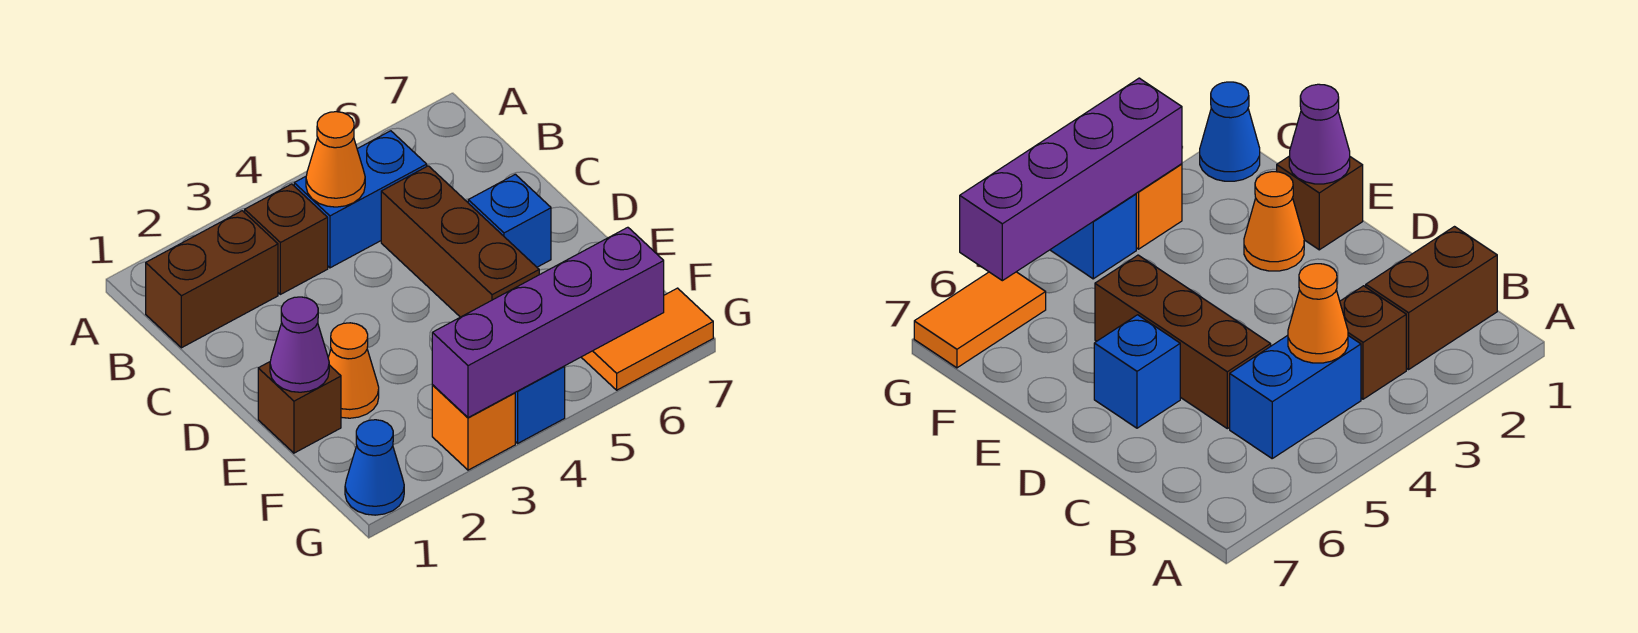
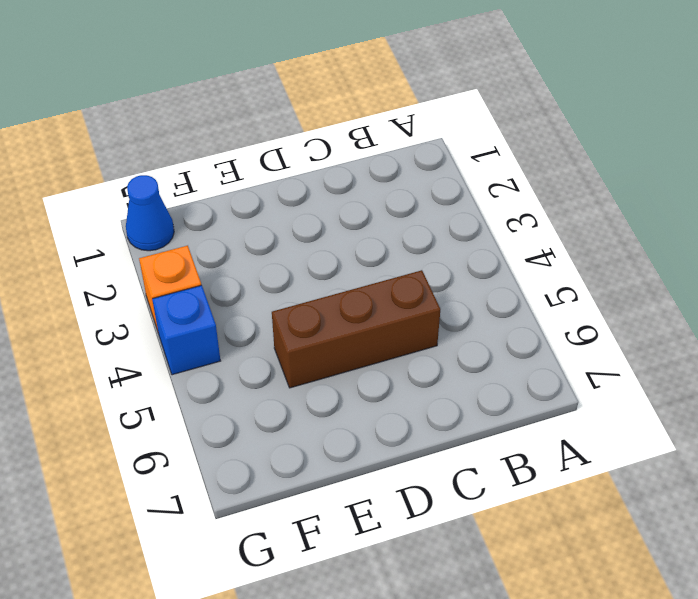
none -> brown brick B1:B2 level 1
none -> brown brick B3 level 1
none -> blue brick B4:B5 level 1

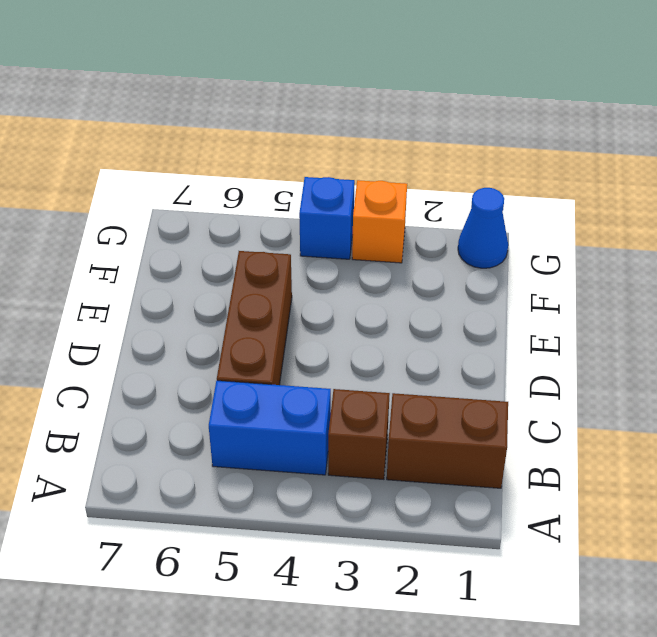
none -> blue brick D6 level 1
none -> brown brick E1 level 1
none -> orange cone E2 level 1

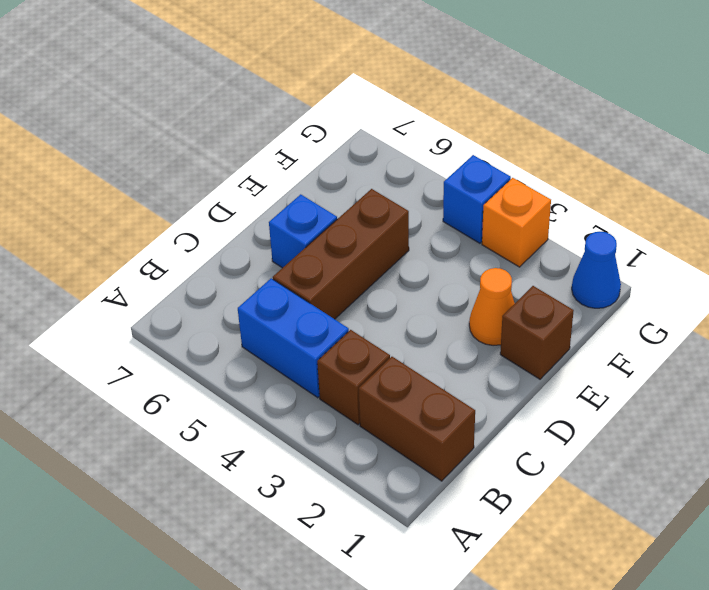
none -> orange tile G6:G7 level 1
none -> orange cone B4 level 2
none -> purple cone E1 level 2

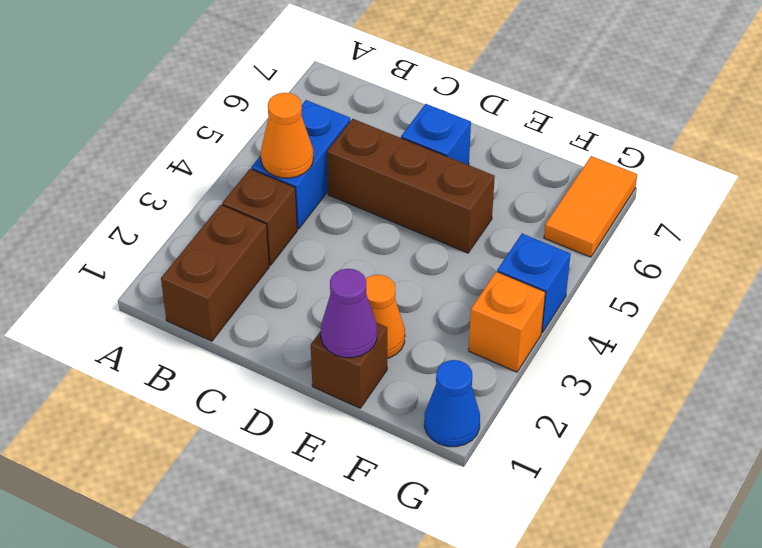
none -> purple brick G3:G6 level 2

